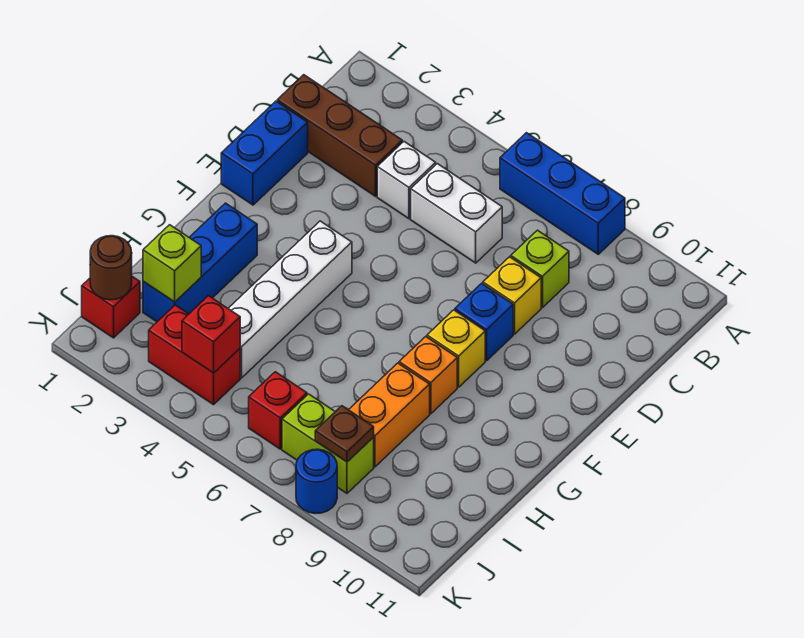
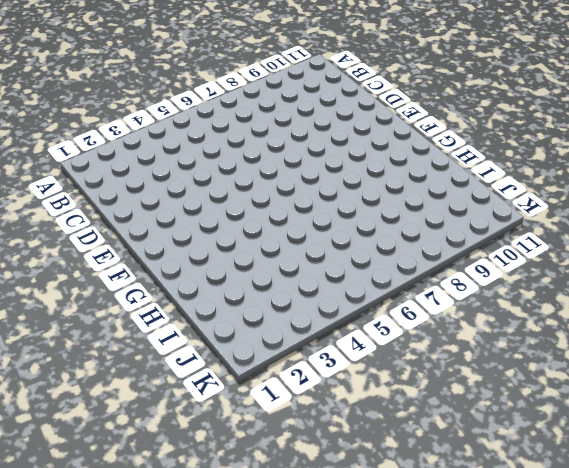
none -> blue brick A6:A8 level 1
none -> brown brick C1:C3 level 1
none -> white brick C4 level 1

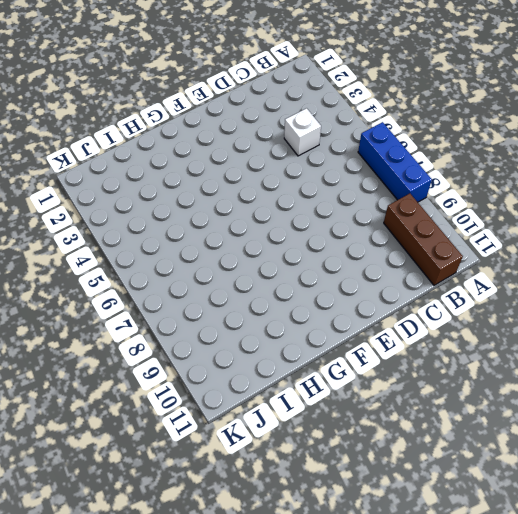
brown brick B9:B11 level 1 -> brown brick C1:C3 level 1
none -> white brick C5:C6 level 1
none -> lime brick C8 level 1
none -> blue brick D1:E1 level 1

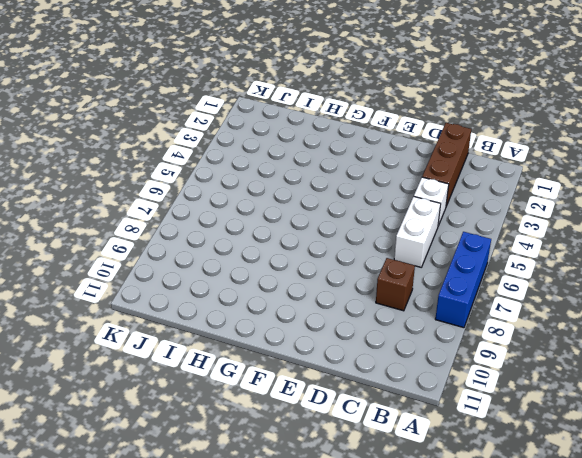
brown brick C8 level 1 -> lime brick C8 level 1
none -> blue brick D1:E1 level 1
none -> yellow brick D8 level 1
none -> blue brick E8 level 1

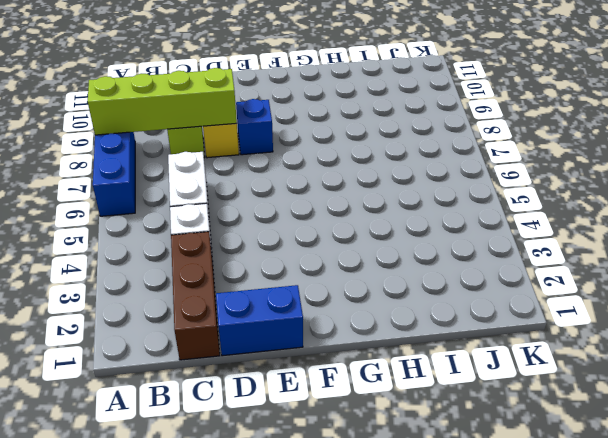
lime brick A8:D8 level 2 -> none
none -> white brick F4:I4 level 1
none -> yellow brick F8 level 1
none -> blue brick G2:I2 level 1

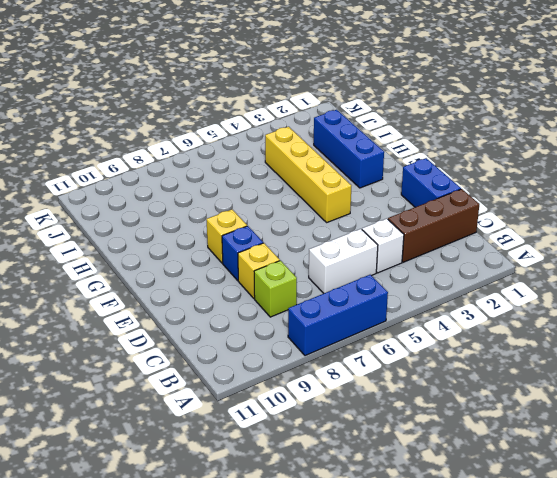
yellow brick F4:I4 level 1 -> white brick F4:I4 level 1
none -> orange brick G8 level 1
none -> orange brick H8:I8 level 1
none -> red brick J1 level 1

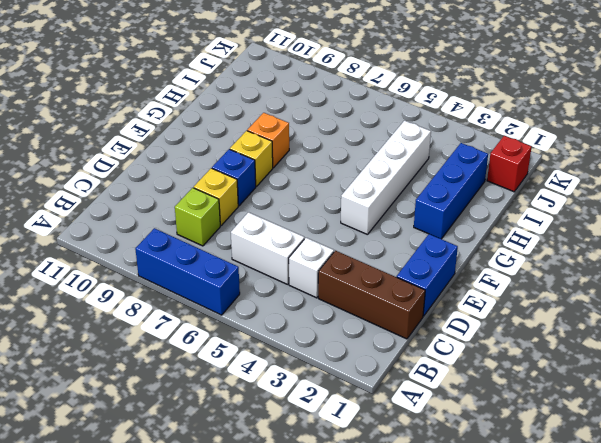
none -> orange brick H8:I8 level 1
none -> red brick J3:J4 level 1
none -> red brick J6 level 1

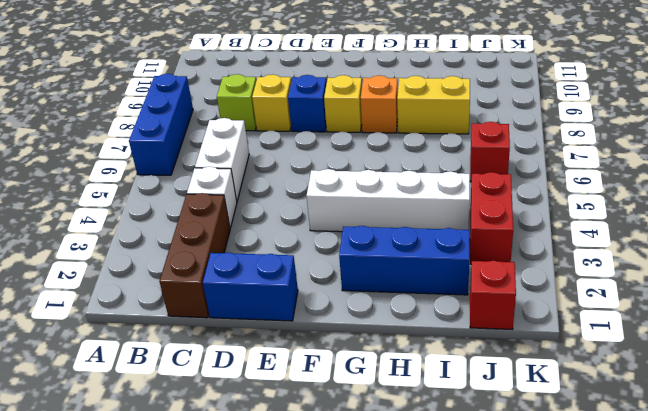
yellow brick H8:I8 level 1 -> orange brick H8:I8 level 1
none -> lime brick J7:J8 level 1
none -> blue round brick K8 level 1
none -> lime brick I2 level 2

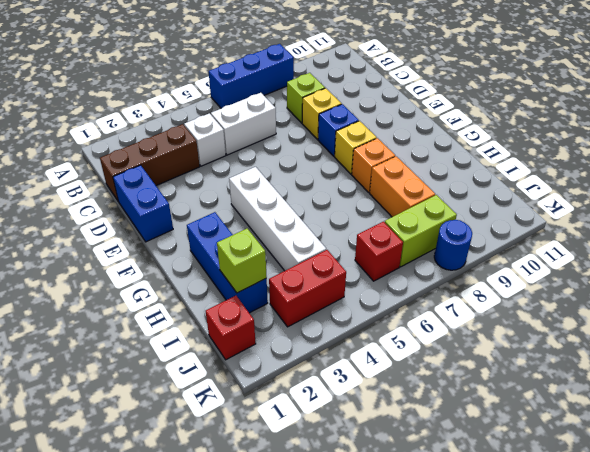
none -> brown round brick J1 level 2
none -> red brick J4 level 2
none -> brown plate J8 level 2

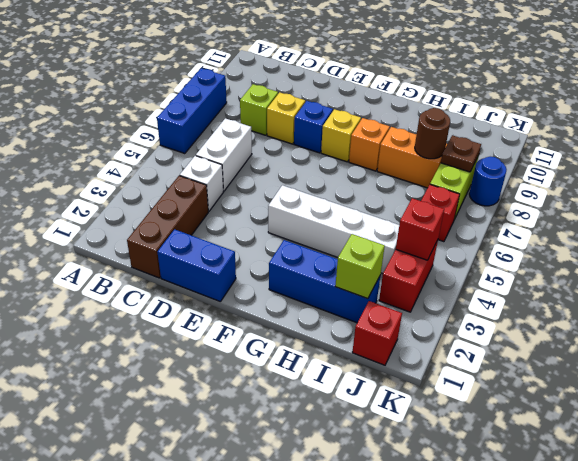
brown round brick I8 level 2 -> brown round brick J1 level 2

